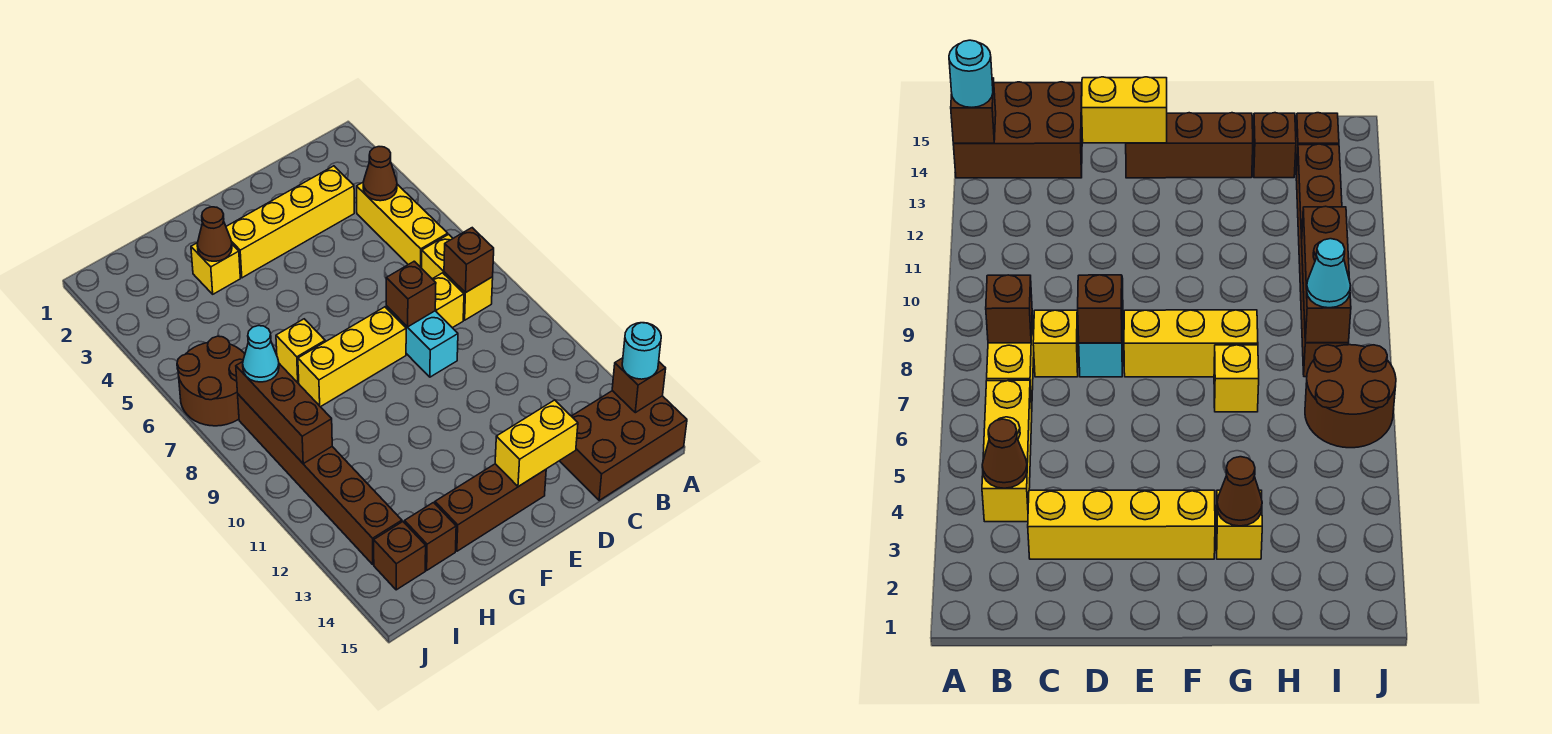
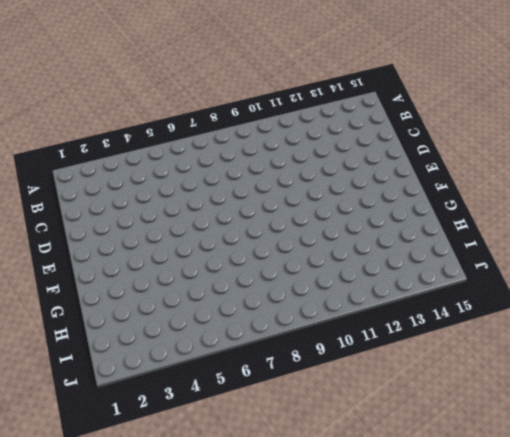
none -> brown brick A14:C15 level 1
none -> yellow brick B4:B6 level 1
none -> yellow brick B7:B8 level 1

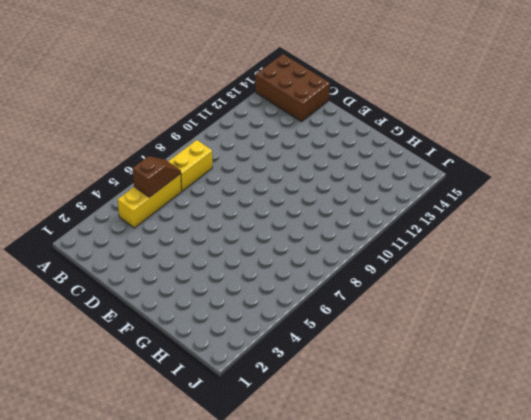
brown slope B5:B6 level 2 top 5 -> none
none -> yellow brick C3:F3 level 1
none -> yellow brick C8 level 1
none -> cyan brick D8:D9 level 1

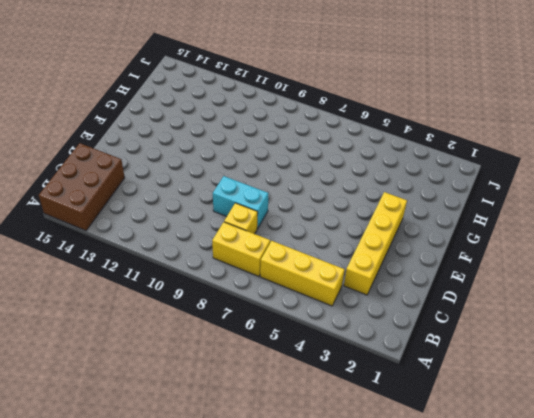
none -> yellow brick E8:G8 level 1
none -> brown brick E14:G14 level 1
none -> yellow brick G3 level 1

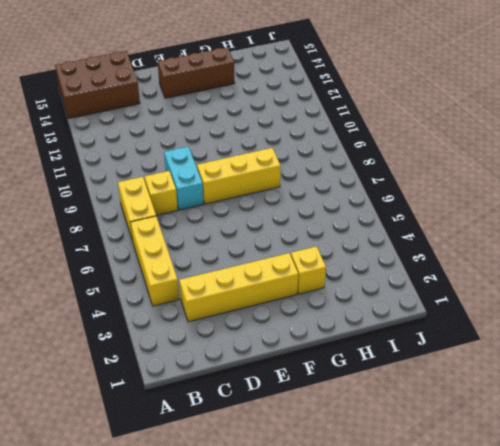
none -> yellow brick G7 level 1
none -> brown brick H14 level 1
none -> brown round brick I6:J7 level 1

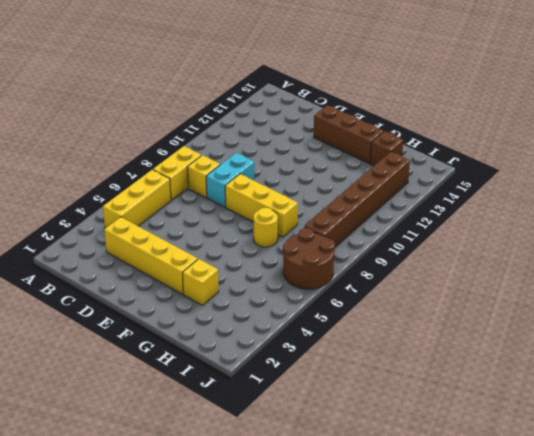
yellow round brick G7 level 1 -> yellow brick G7 level 1
none -> brown brick A14:C15 level 1
none -> brown brick I14 level 1
none -> brown brick A14 level 2

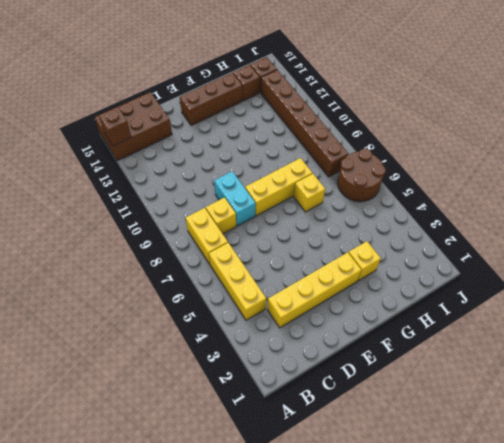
none -> brown cone B4 level 2
none -> brown brick B8 level 2
none -> brown brick D8 level 2

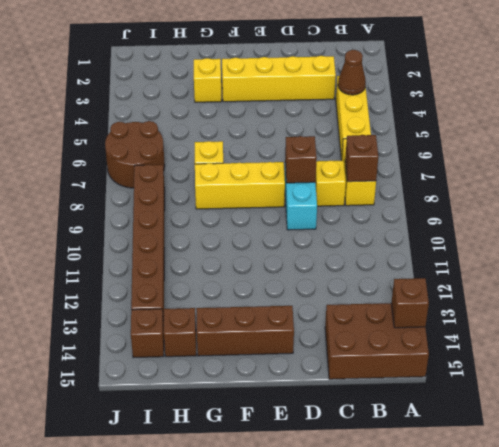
none -> yellow brick D14:E14 level 2
none -> brown cone G3 level 2
none -> brown brick I8:I10 level 2

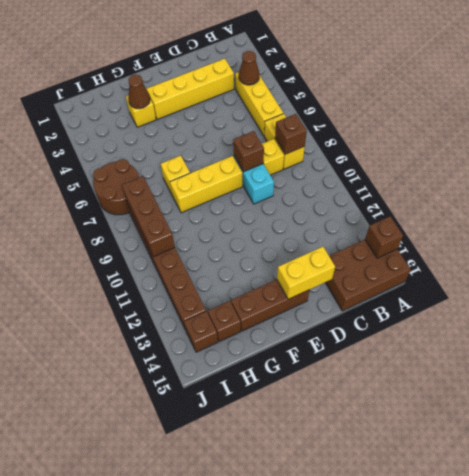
none -> cyan round brick A14 level 3
none -> cyan cone I8 level 3

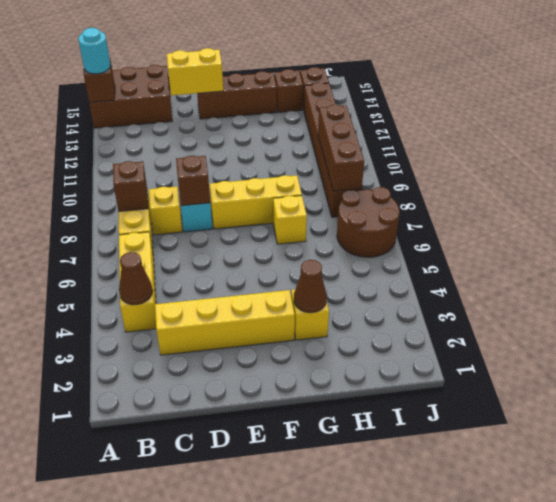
none -> cyan cone I8 level 3

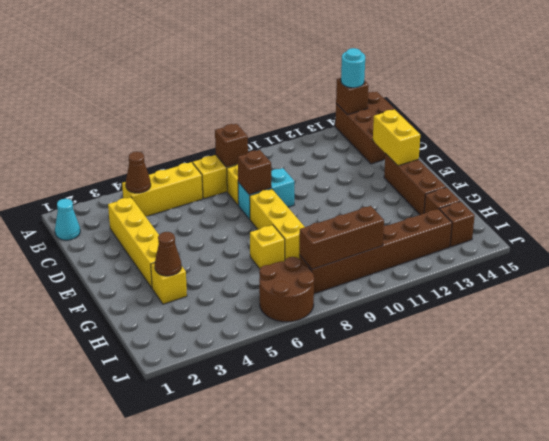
cyan cone B1 level 1 -> cyan cone I8 level 3

